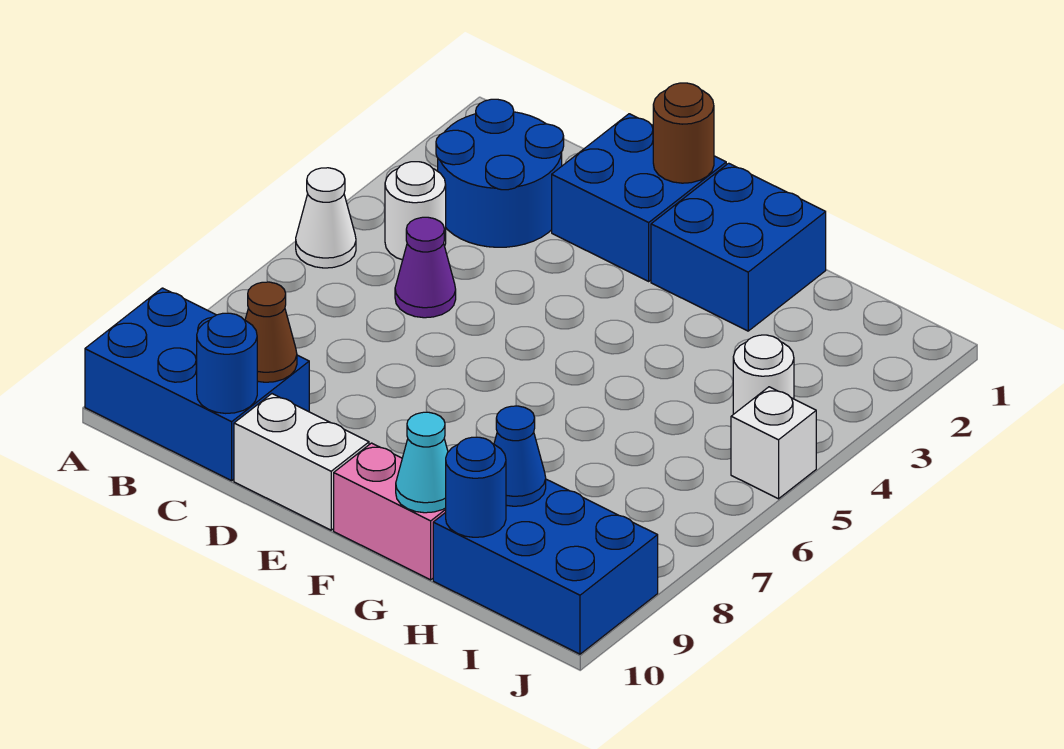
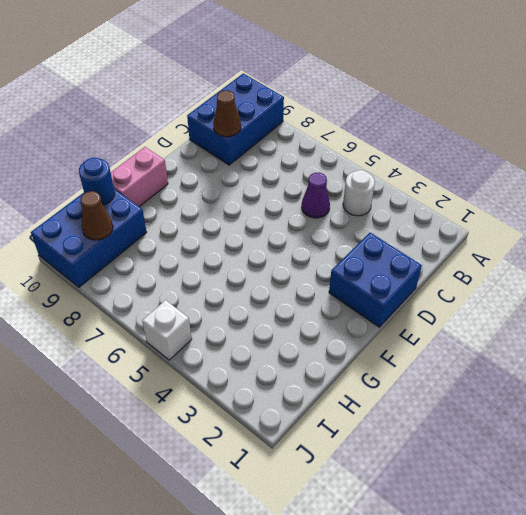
brown cone I9 level 2 -> none
none -> white cone A5 level 1
none -> blue round brick B2:C3 level 1
none -> white brick D10:E10 level 1

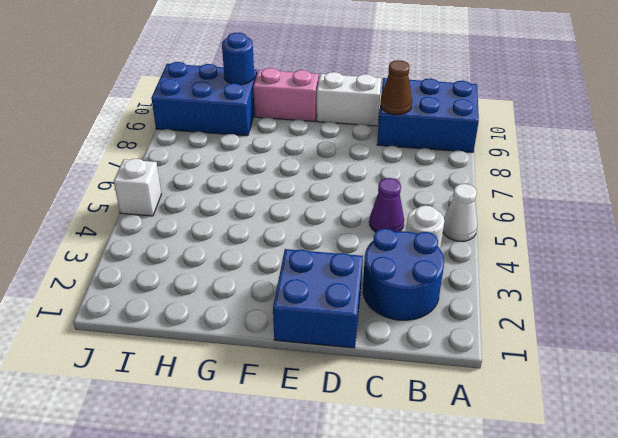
none -> blue brick F1:G2 level 1
none -> white round brick I4 level 1
none -> blue round brick C10 level 2

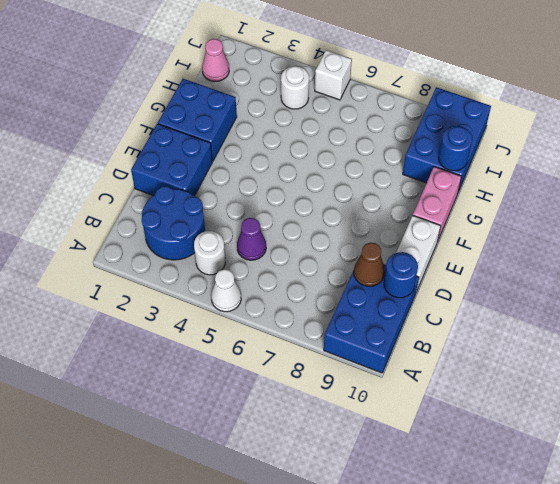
pink cone I1 level 1 -> none
none -> brown round brick E1 level 2
none -> cyan cone G10 level 2
none -> blue cone H9 level 2

